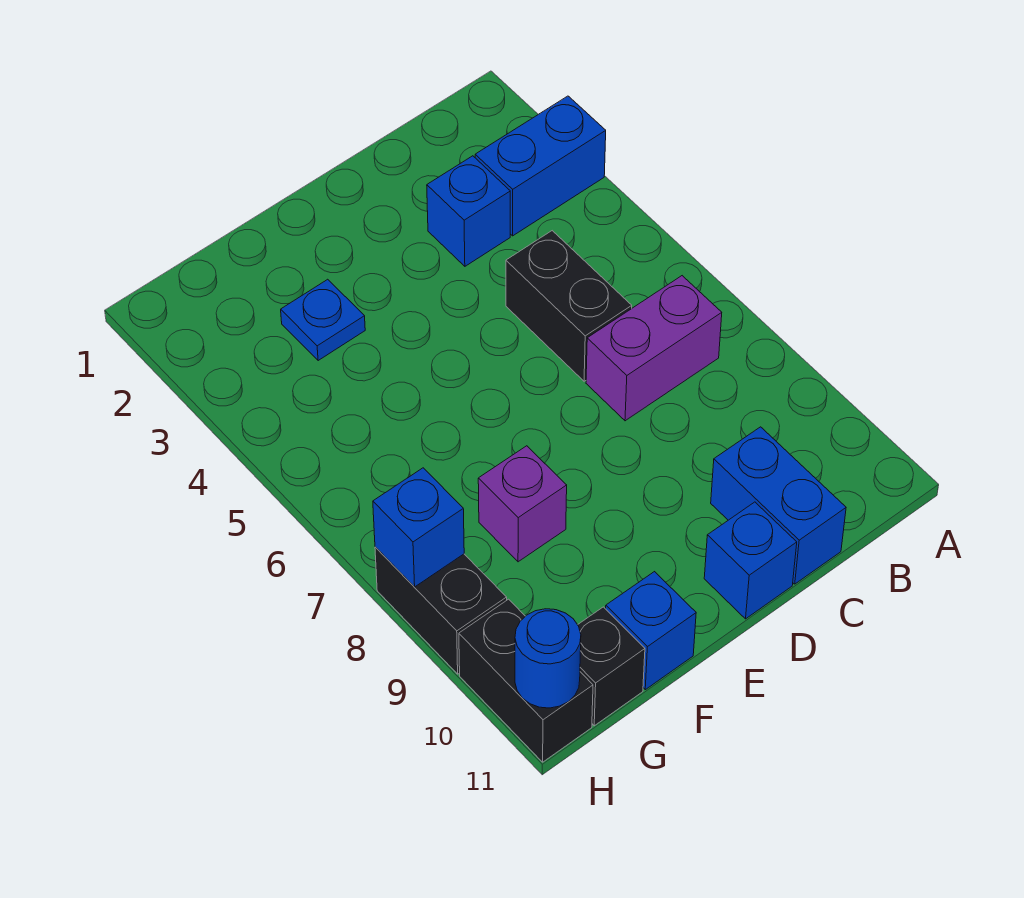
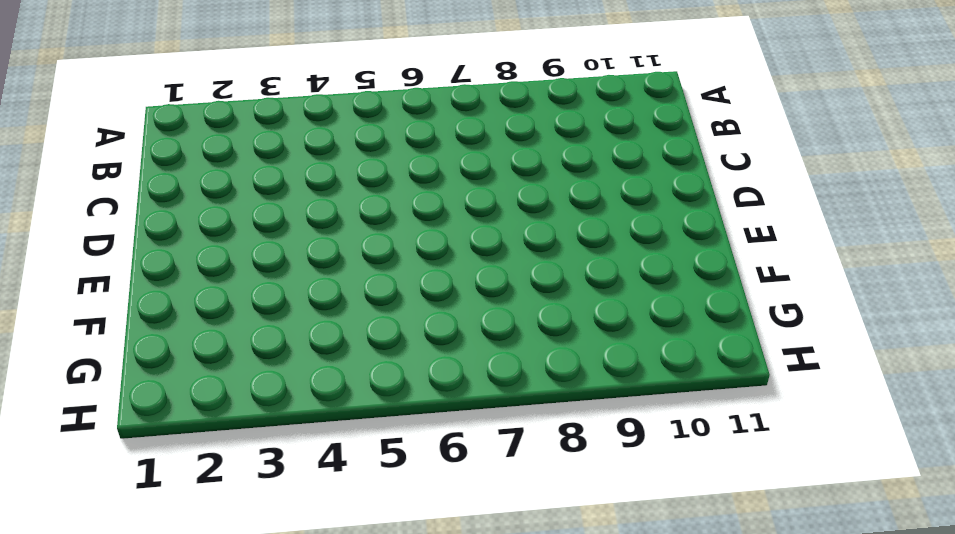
none -> blue brick A3:B3 level 1
none -> purple brick B7:C7 level 1
none -> blue brick C3 level 1

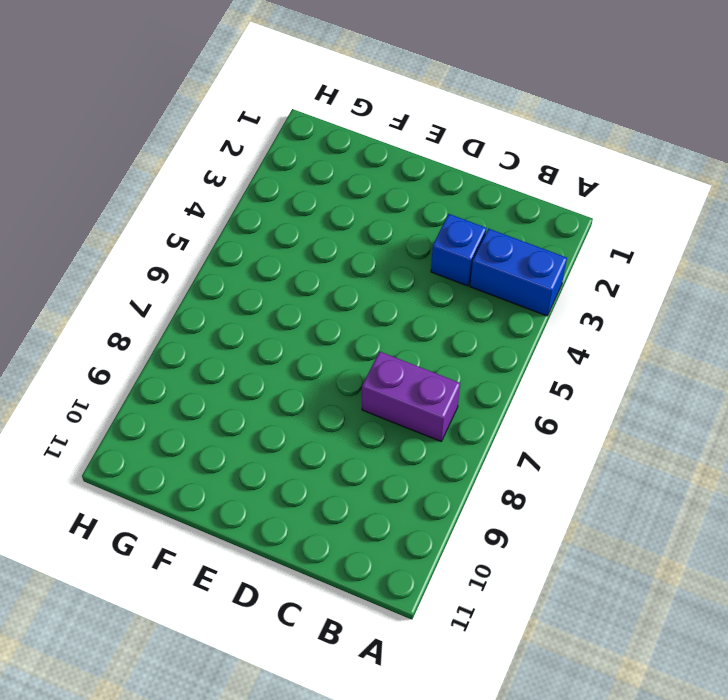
none -> black brick C5:C6 level 1
none -> blue brick C10:C11 level 1
none -> blue brick D11 level 1

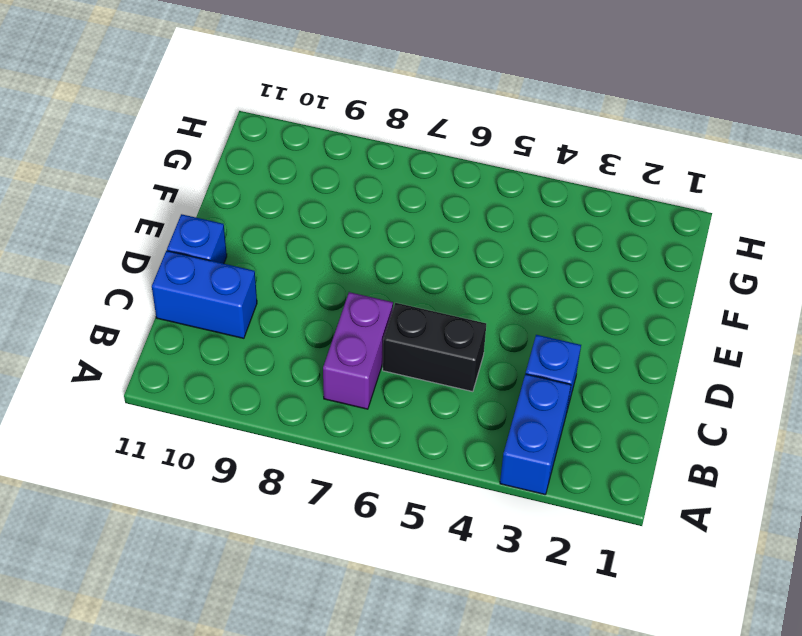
none -> blue plate F3 level 1
none -> purple brick F8 level 1
none -> blue brick F11 level 1

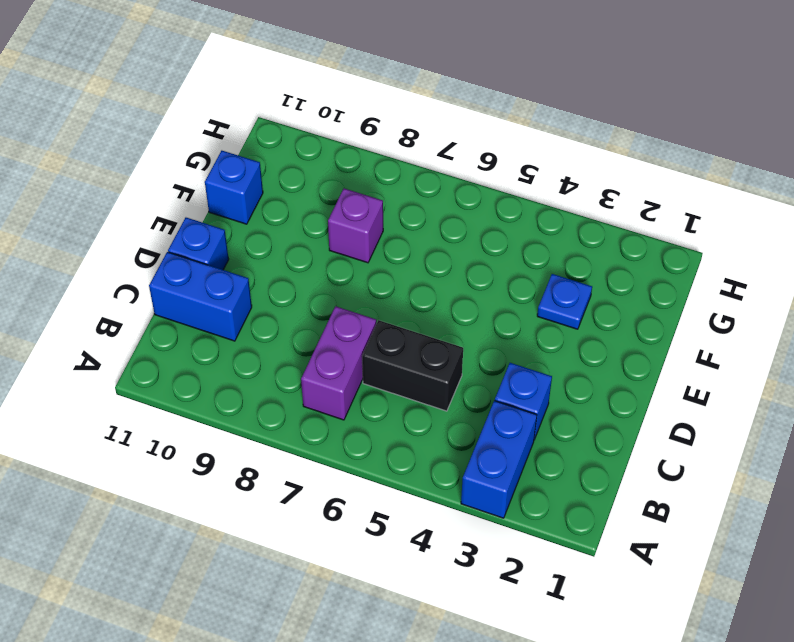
none -> black brick G11 level 1
none -> black brick H8:H9 level 1
none -> black brick H10:H11 level 1

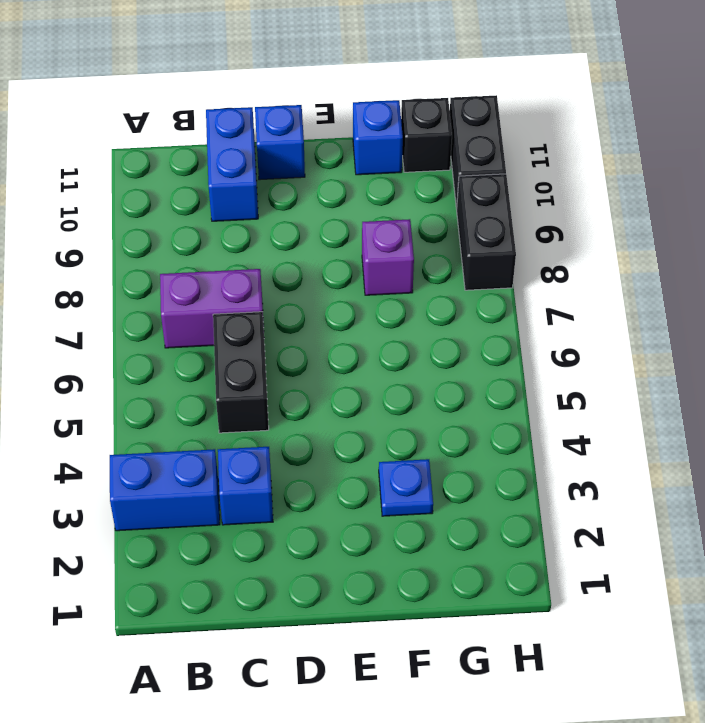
none -> blue brick H8 level 2
none -> blue round brick H11 level 2

